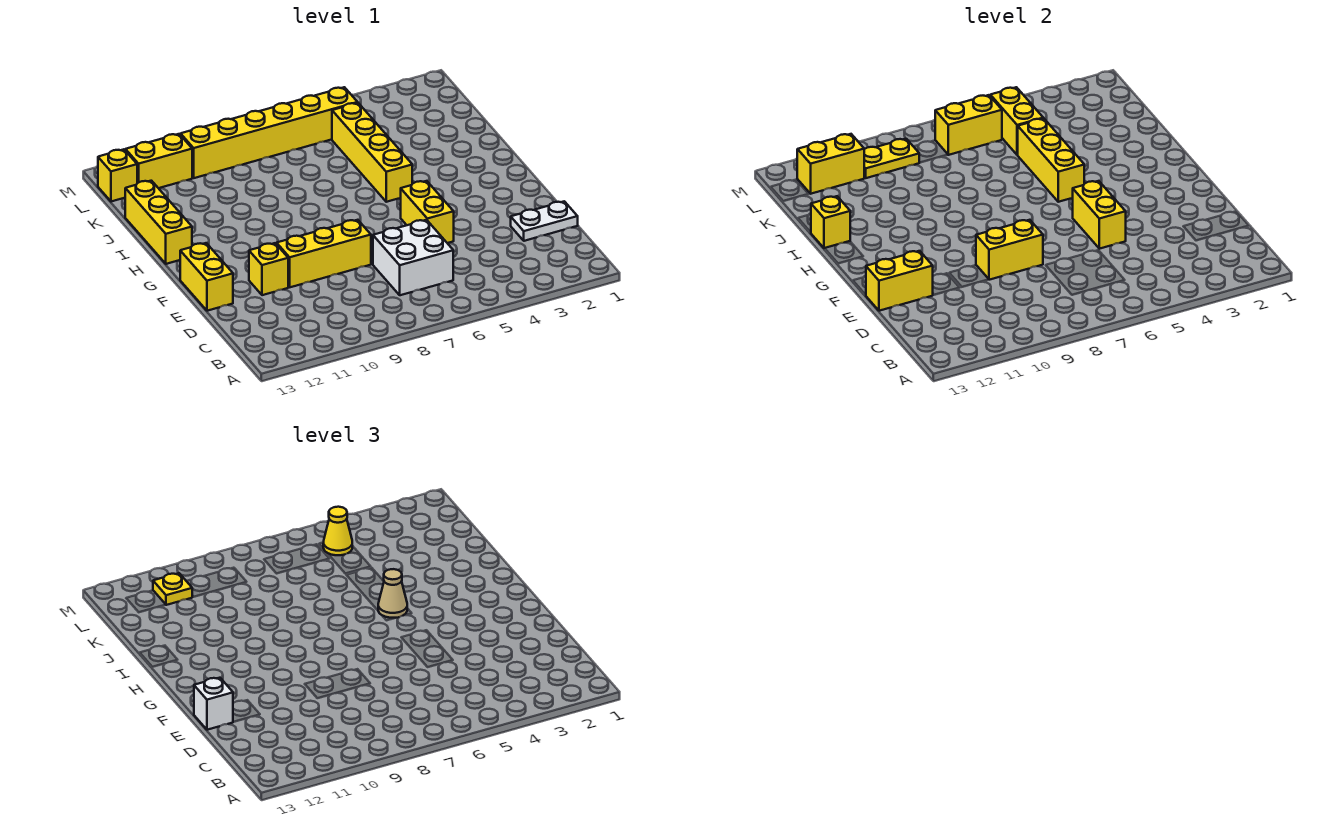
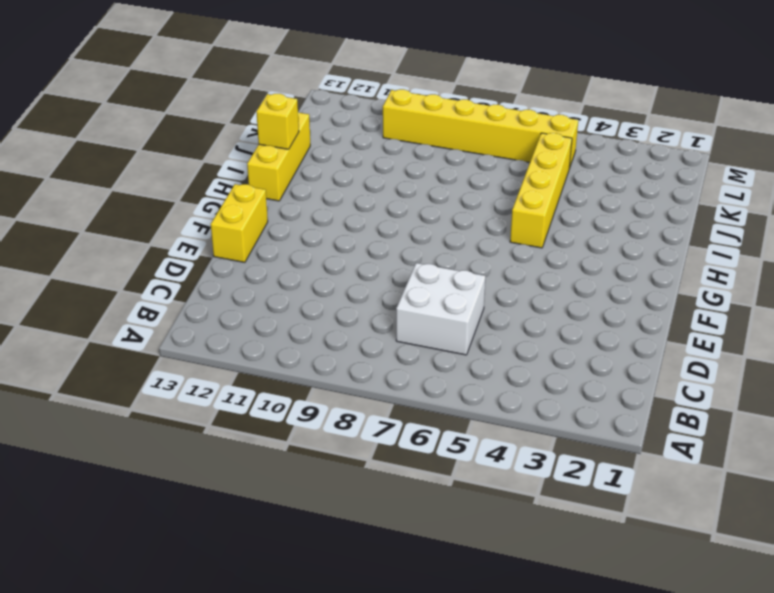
none -> white plate D1:D2 level 1
none -> yellow brick E5:F5 level 1
none -> yellow brick E8:E10 level 1

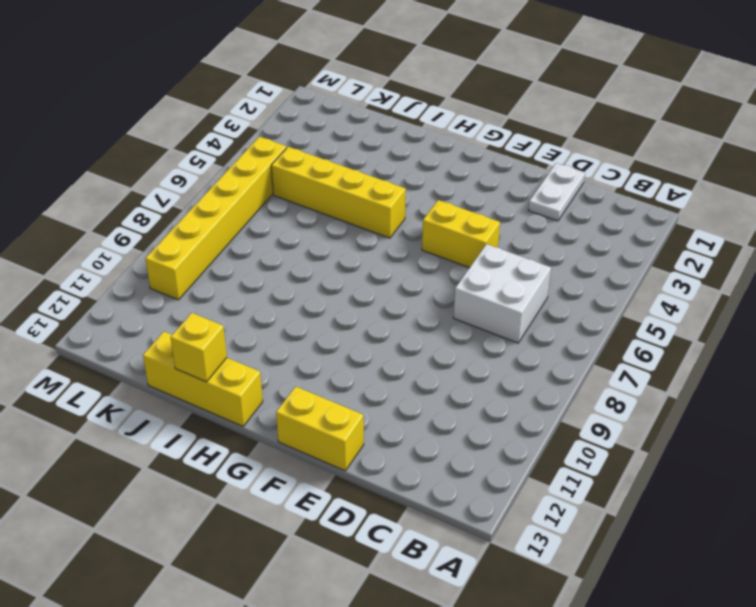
none -> yellow brick E8:E10 level 1
none -> yellow brick E11 level 1
none -> yellow brick L11:L12 level 1

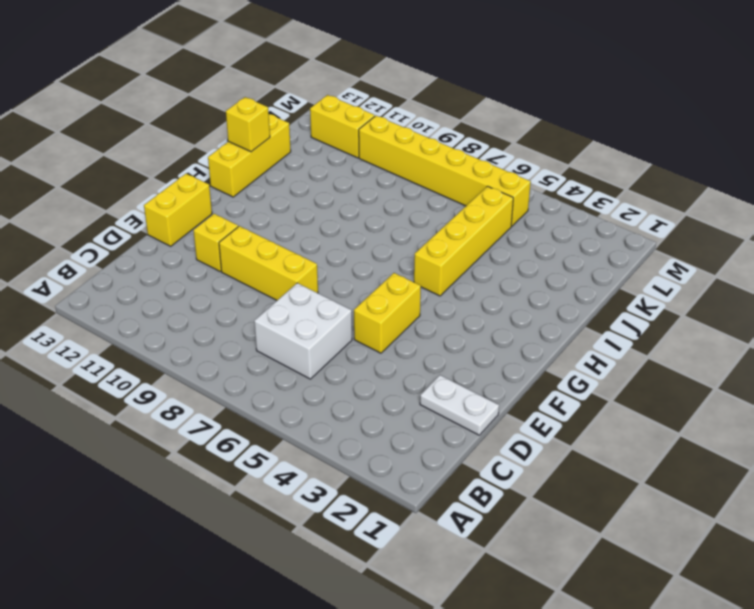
none -> yellow brick L13 level 1
none -> yellow brick E5:F5 level 2
none -> yellow brick E8:E9 level 2

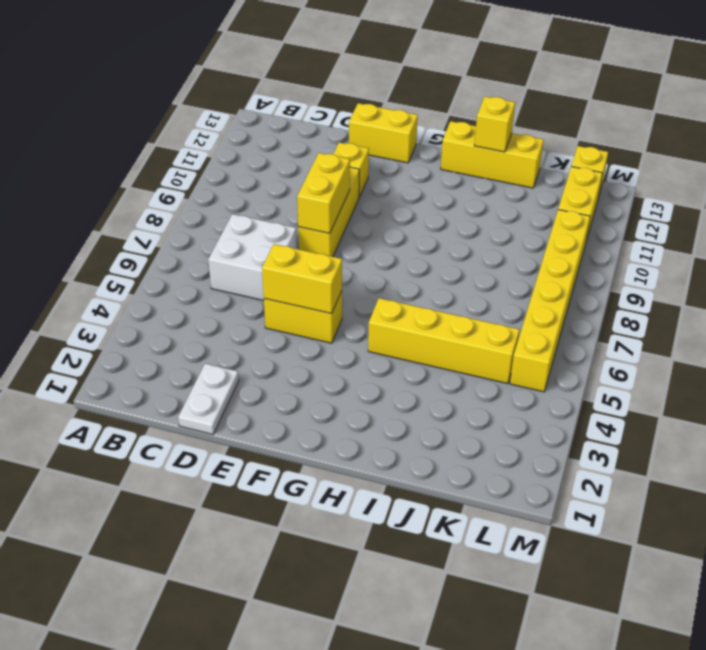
none -> yellow brick E12:E13 level 2
none -> yellow brick H5:J5 level 2
none -> yellow brick K5:L5 level 2

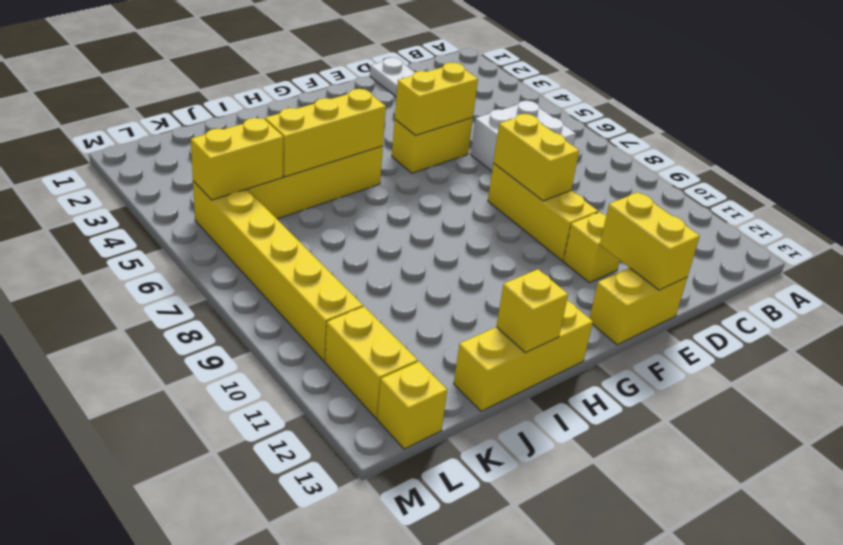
none -> yellow brick L6:L7 level 2
none -> yellow plate L9:L10 level 2
none -> yellow brick L11:L12 level 2

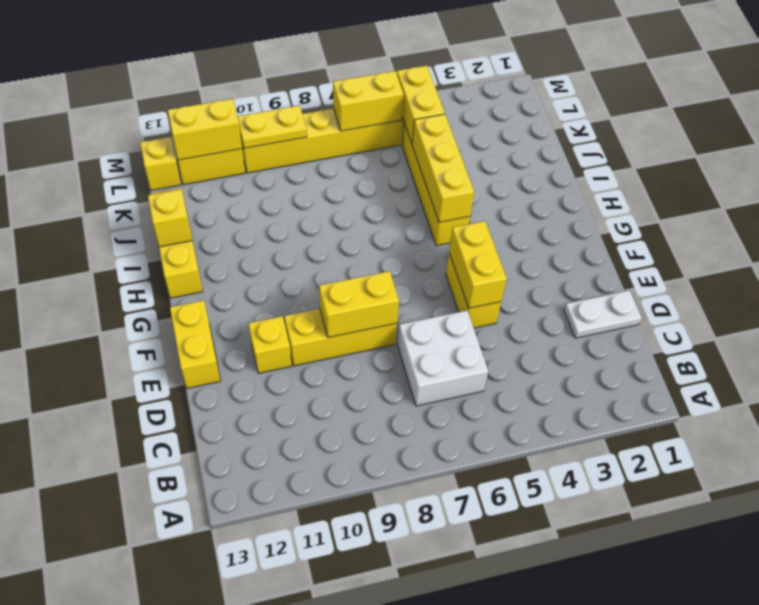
none -> yellow brick E12:E13 level 2
none -> white brick E13 level 3
none -> tan cone H5 level 3

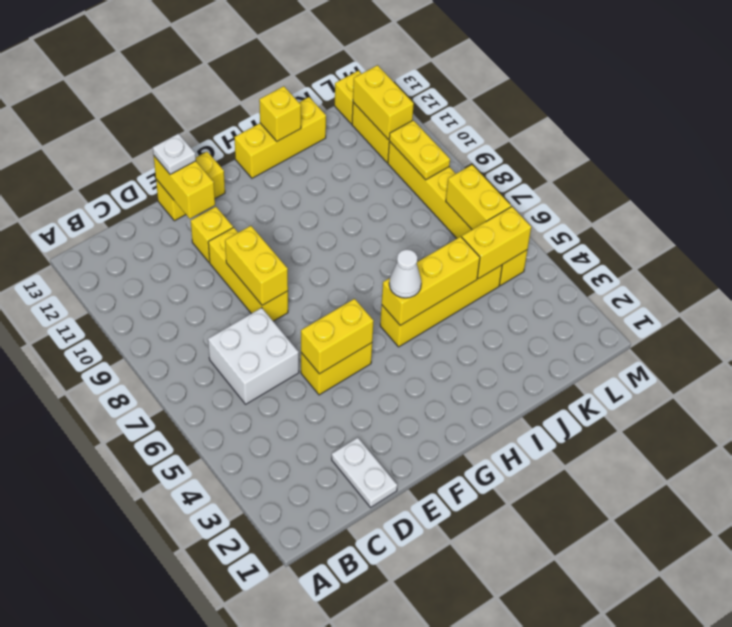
white plate E13 level 3 -> white brick E13 level 3
white cone H5 level 3 -> tan cone H5 level 3
none -> yellow cone L5 level 3
none -> yellow plate L11 level 3

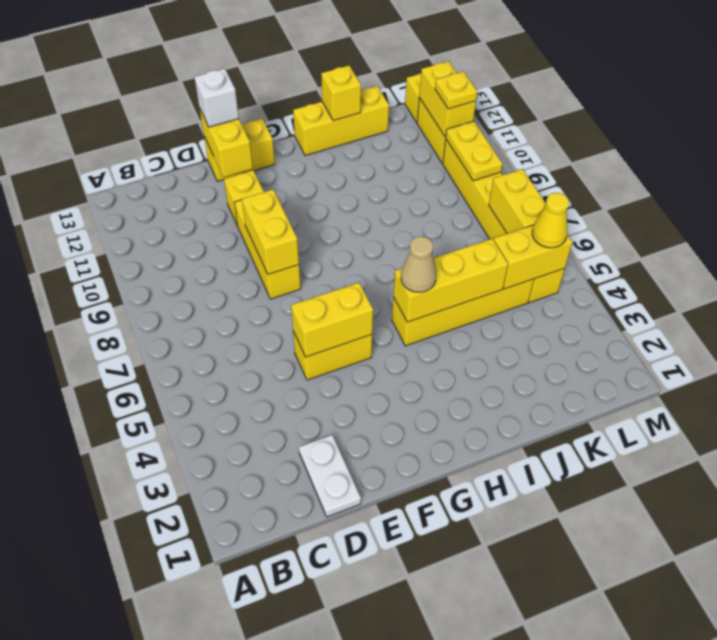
none -> white brick C6:D7 level 1

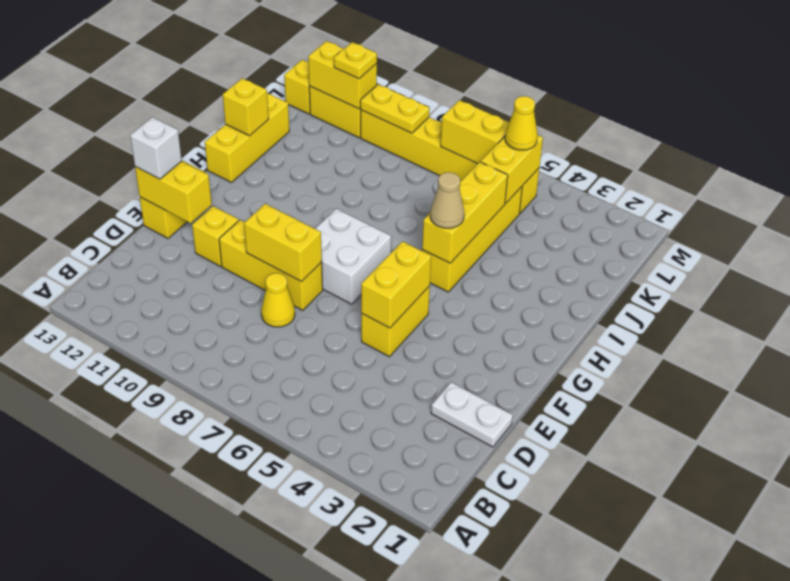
yellow cone D8 level 1 -> none
white brick F7:G8 level 1 -> white brick C6:D7 level 1

